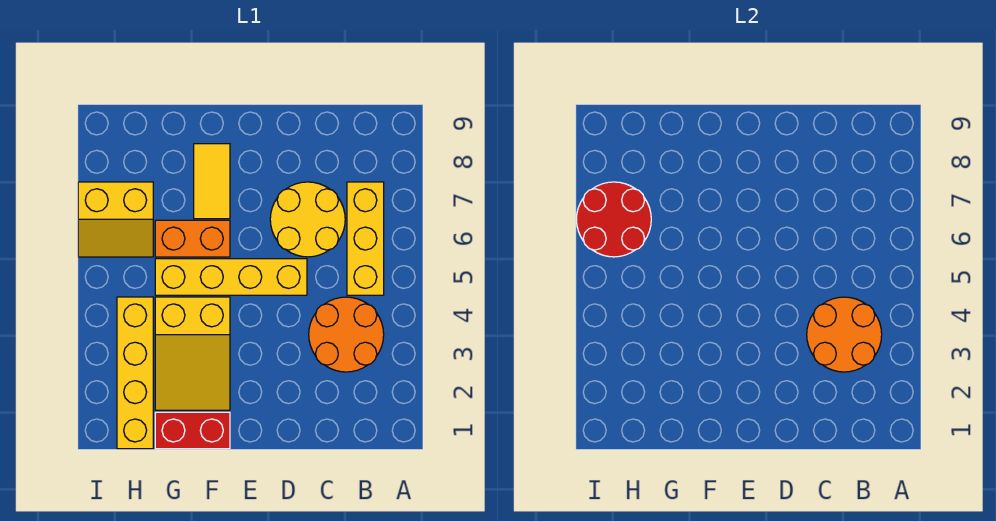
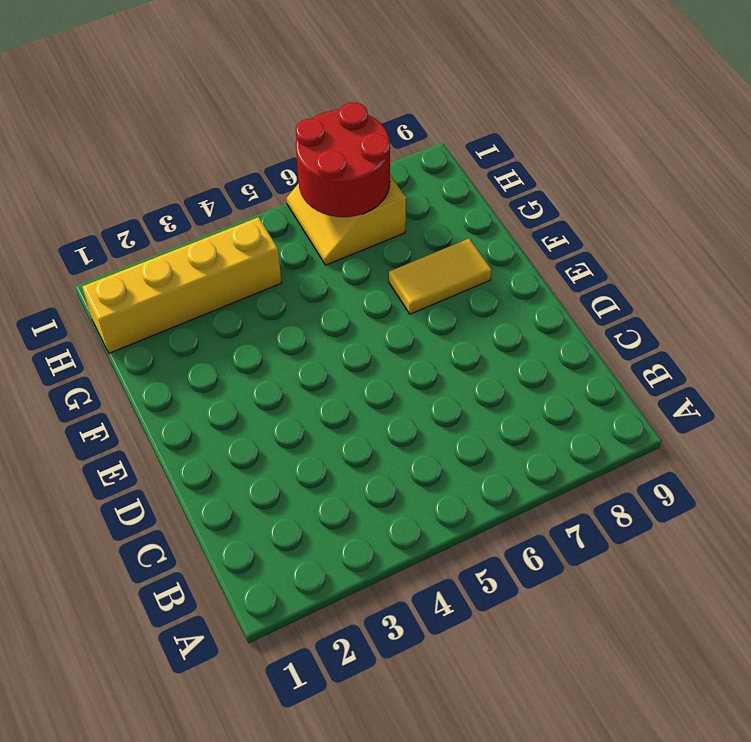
none -> orange round brick B3:C4 level 1
none -> yellow brick B5:B7 level 1
none -> yellow round brick C6:D7 level 1

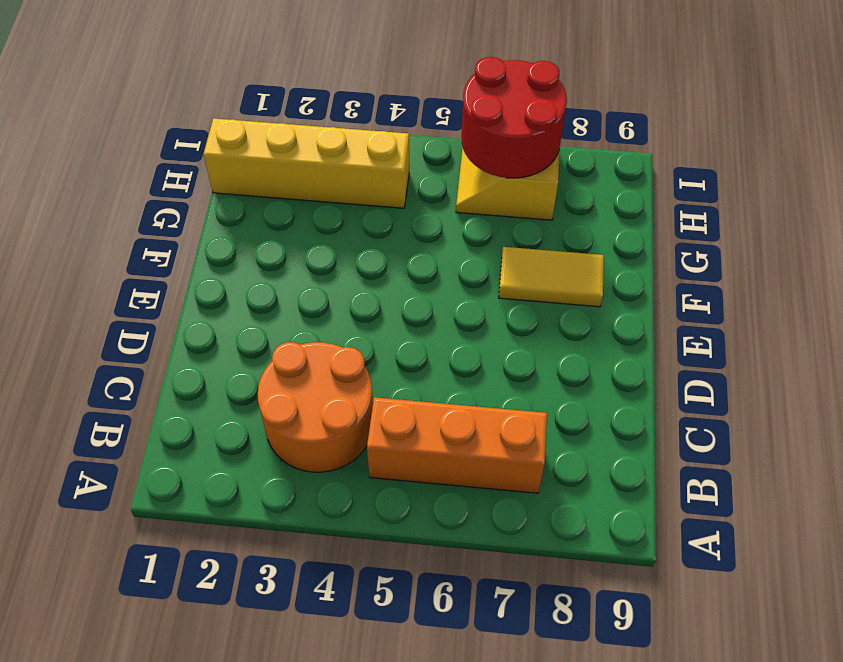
orange brick B5:B7 level 1 -> yellow brick B5:B7 level 1
none -> yellow round brick C6:D7 level 1
none -> yellow brick D5:G5 level 1
none -> red brick F1:G1 level 1

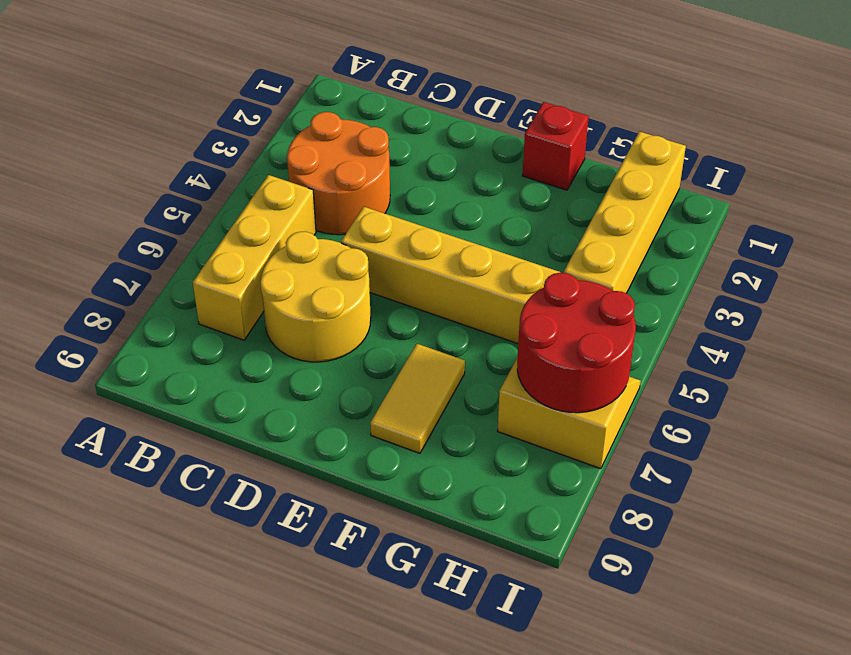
red brick F1 level 1 -> red brick F1:G1 level 1
none -> yellow slope F2:G4 level 1 top 4
none -> orange brick F6:G6 level 1
none -> orange round brick B3:C4 level 2

